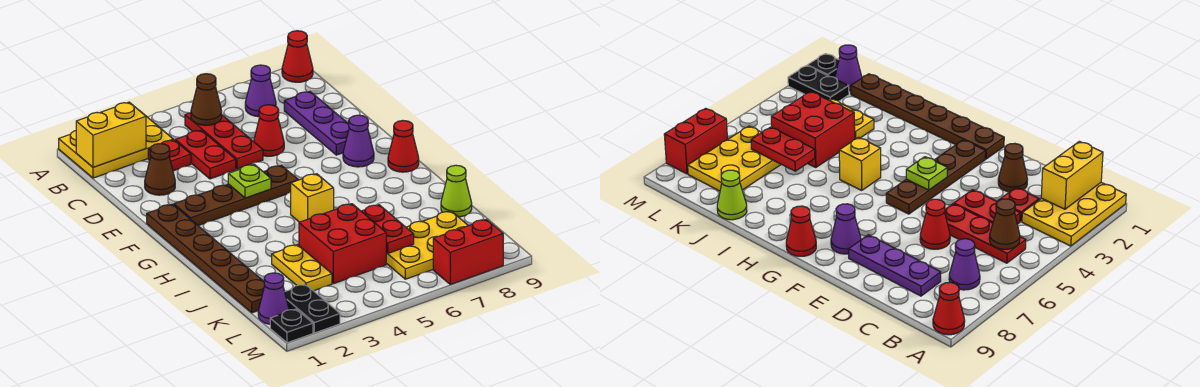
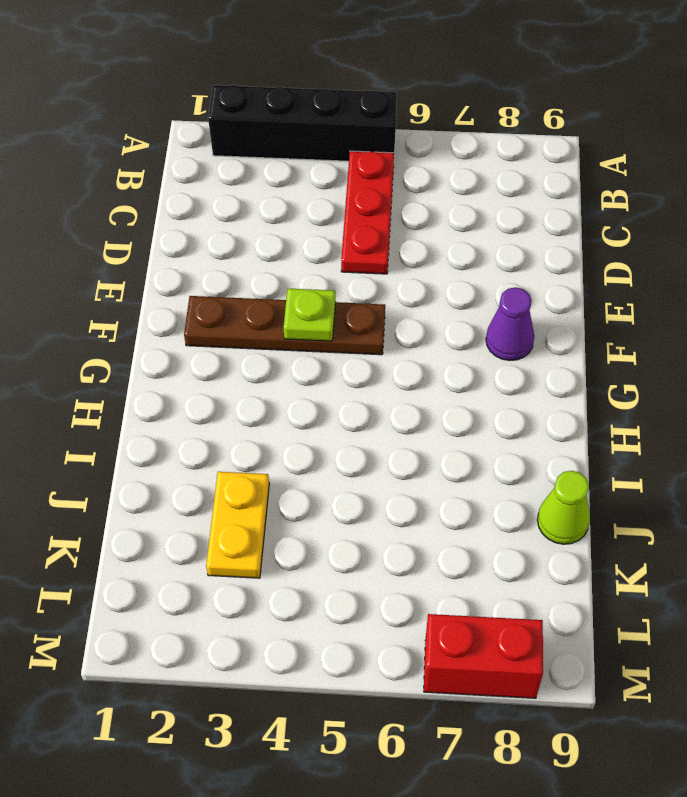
black brick A2:A5 level 1 -> yellow plate A1:B3 level 1
none -> red cone A9 level 1
none -> purple cone B7 level 1
none -> red plate C3 level 1

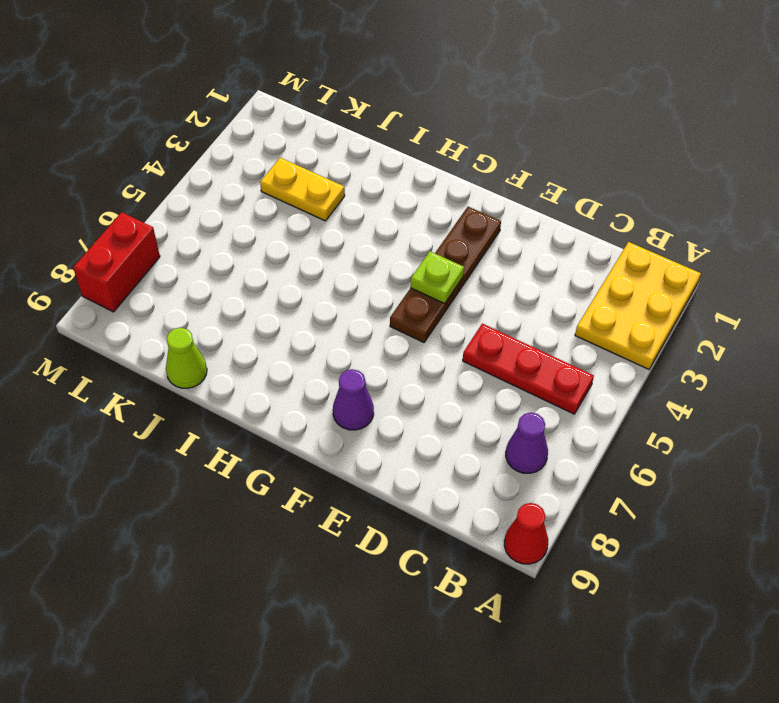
none -> red plate C3 level 1
none -> red plate C4:D4 level 1
none -> purple plate C8:E8 level 1

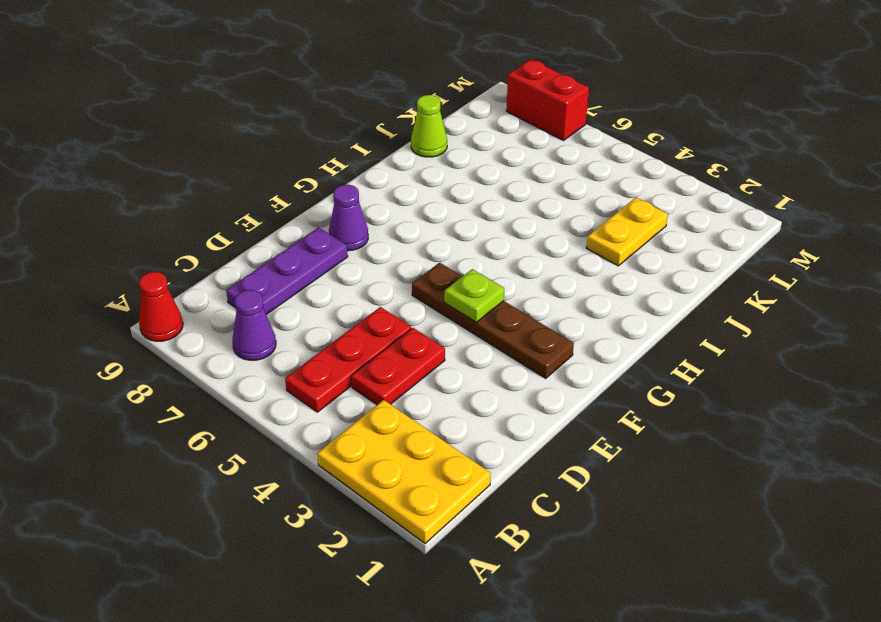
none -> red plate C3 level 1
none -> brown cone D2 level 1
none -> red cone D6 level 1

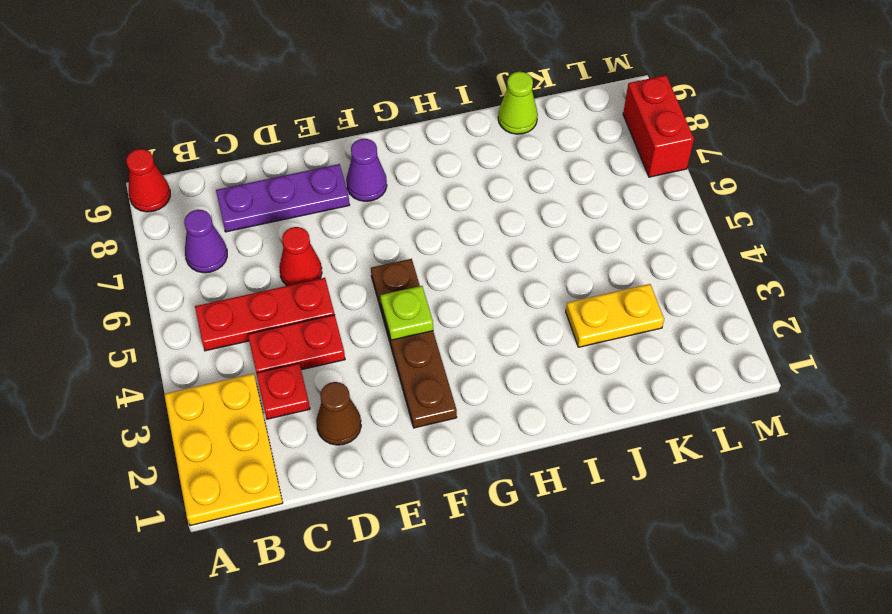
none -> brown plate F1:K1 level 1
none -> red cone G9 level 1
none -> yellow brick H5 level 1

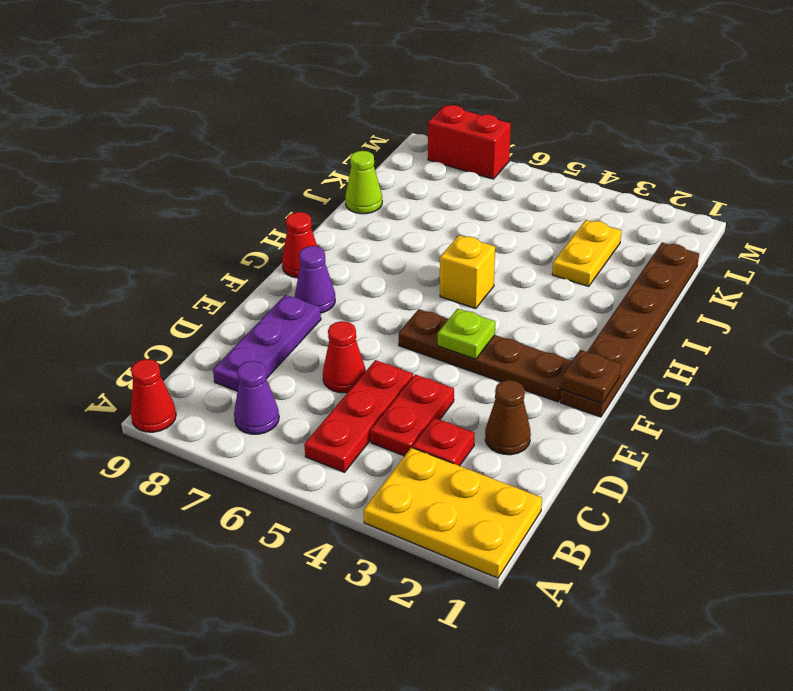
brown plate F1 level 2 -> none
none -> red brick J4:K5 level 1
none -> yellow plate K6:L8 level 1
none -> purple cone L1 level 1

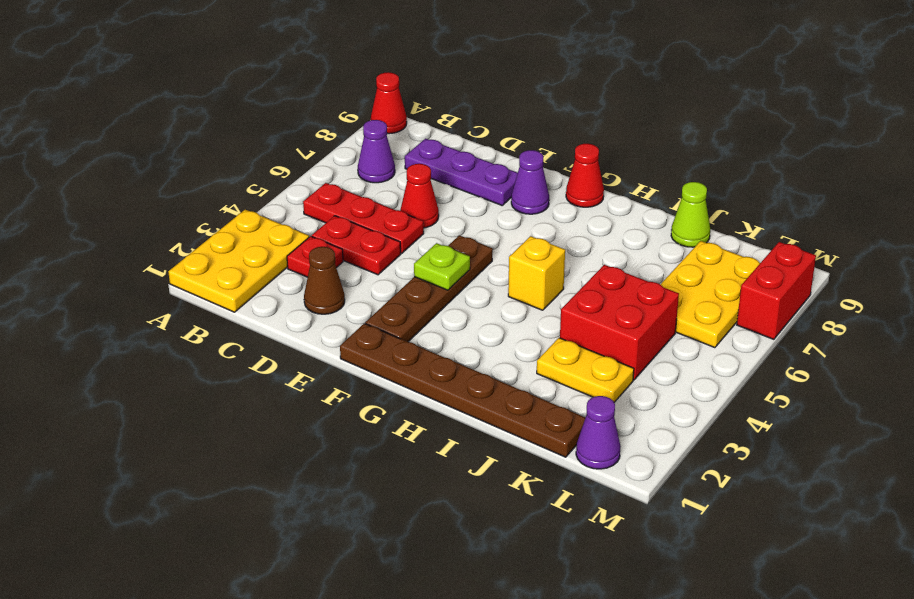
none -> black plate L2:M2 level 1
none -> black plate M1 level 1
none -> yellow brick B1:B2 level 2

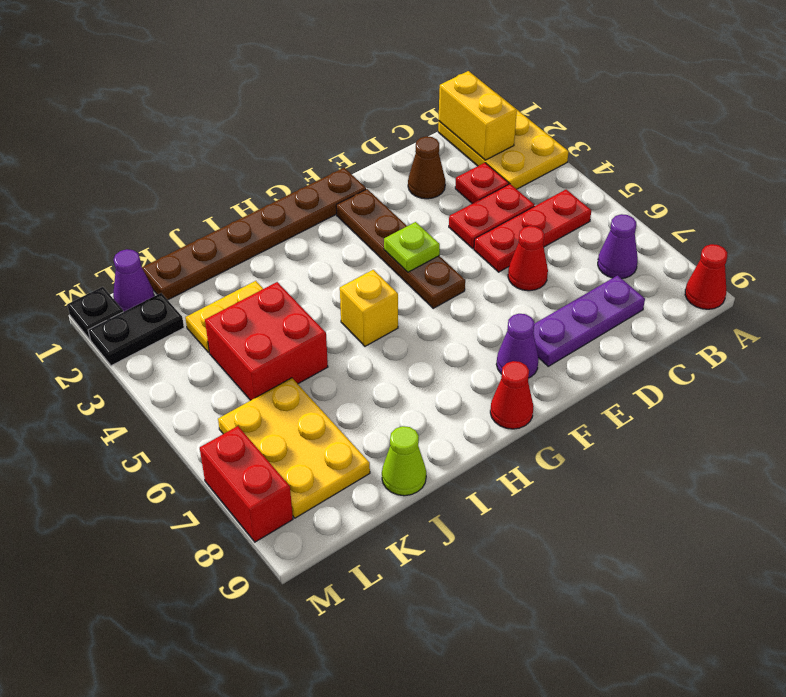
none -> brown cone B5 level 2
none -> red plate J6:K6 level 2

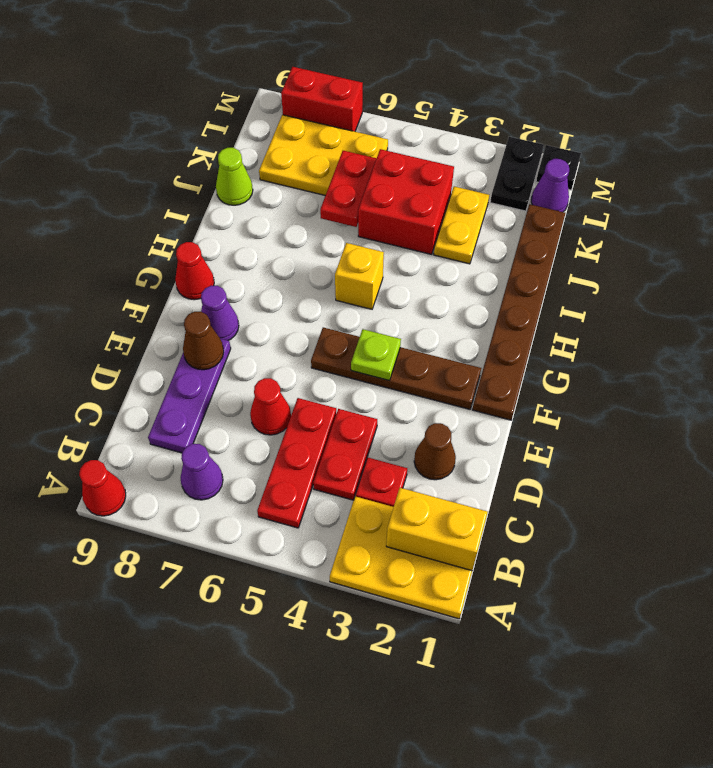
brown cone E8 level 2 -> brown cone B5 level 2

